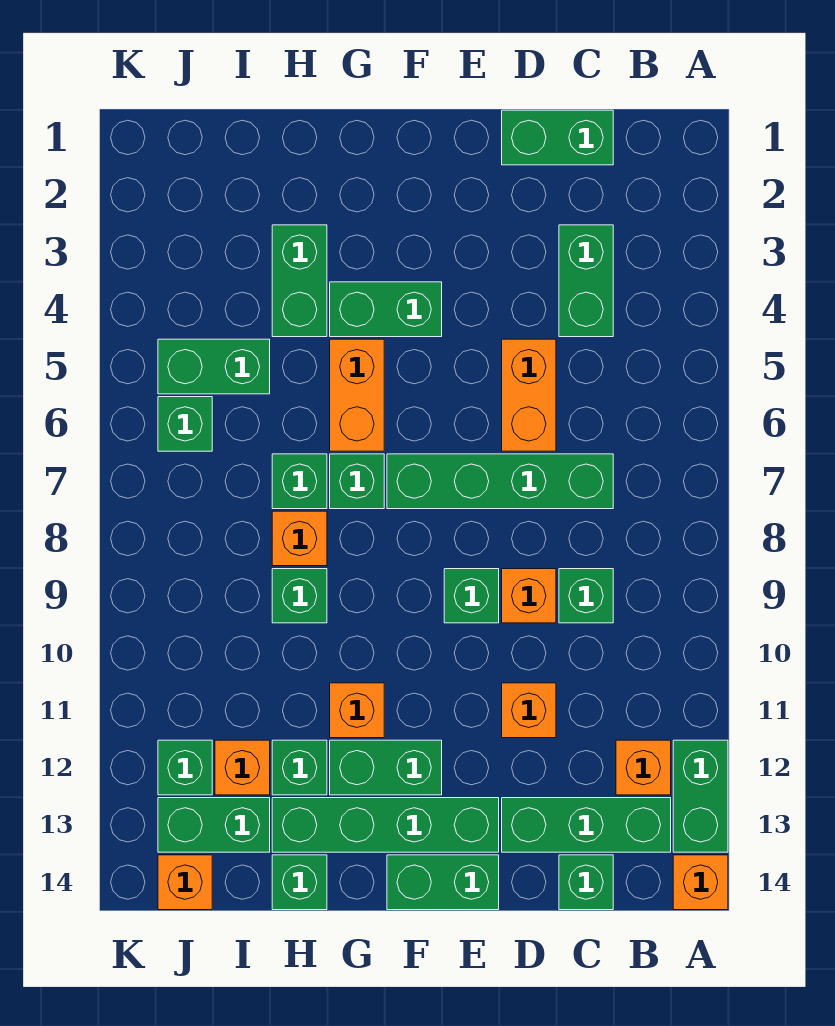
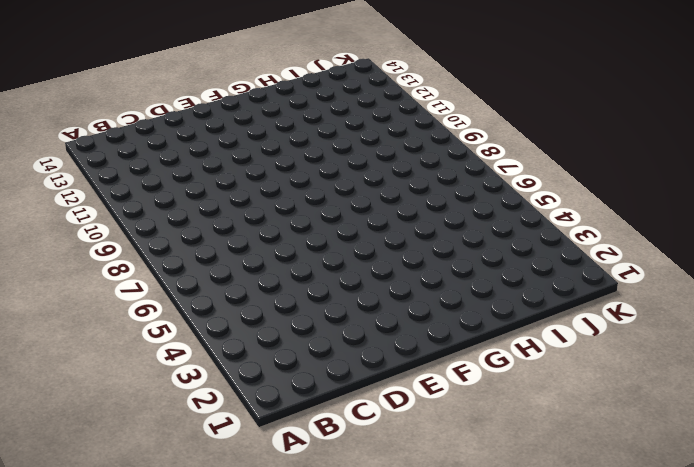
none -> green brick A12:A13 level 1
none -> orange brick A14 level 1
none -> orange brick B12 level 1
none -> green brick B13:D13 level 1

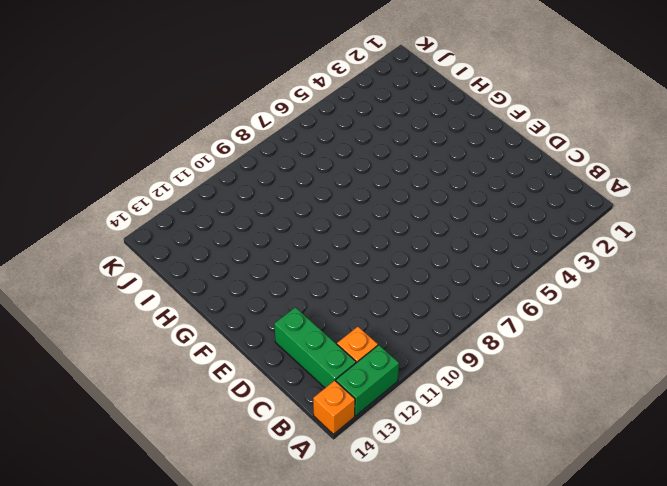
none -> green brick C1:D1 level 1
none -> green brick C3:C4 level 1
none -> green brick C7:F7 level 1
none -> green brick C9 level 1

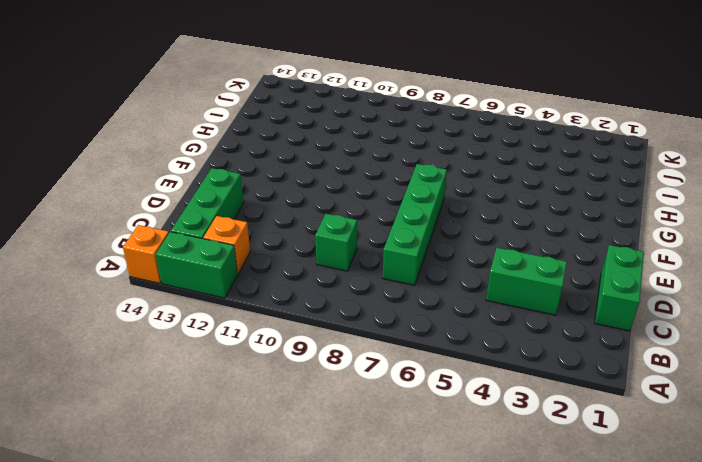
none -> green brick C14 level 1
none -> orange brick D5:D6 level 1
none -> orange brick D9 level 1
none -> orange brick D11 level 1

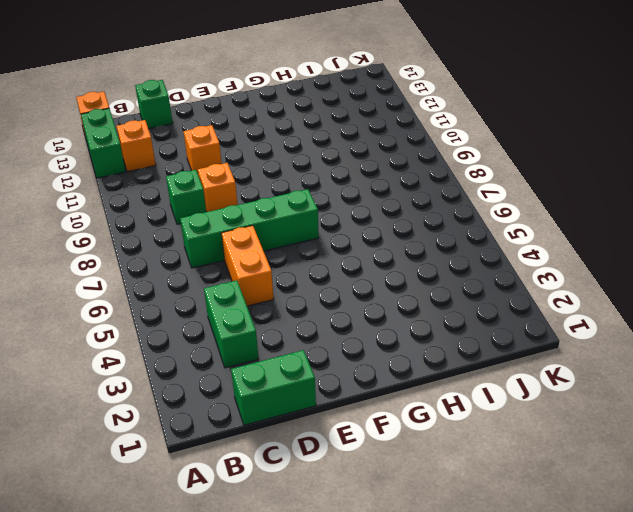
none -> green brick B13:D13 level 1
none -> green brick E9 level 1
none -> green brick E13:H13 level 1
none -> green brick E14:F14 level 1

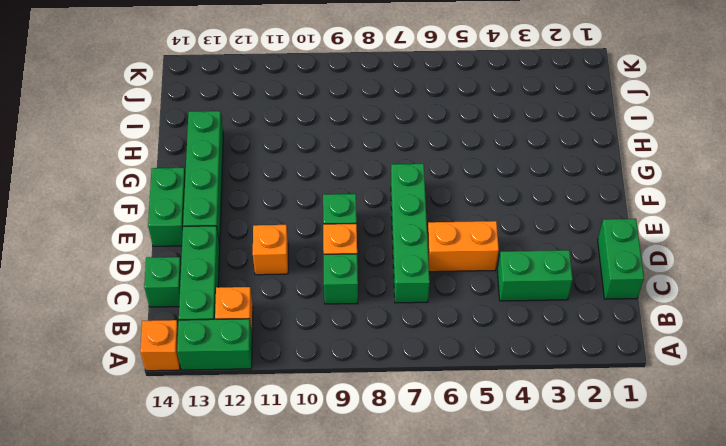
none -> green brick F4:G4 level 1
none -> green brick F12:G12 level 1
none -> orange brick G5:G6 level 1
none -> green brick G7 level 1

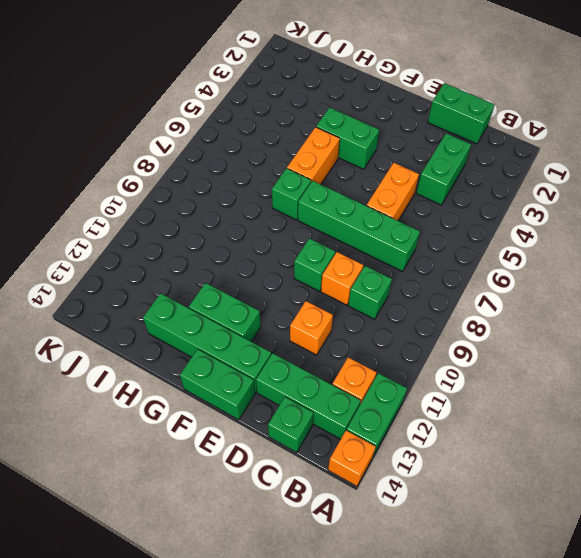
none -> orange brick G11 level 1
none -> green brick H3:H4 level 1
none -> green brick H7 level 1
none -> orange brick H8 level 1

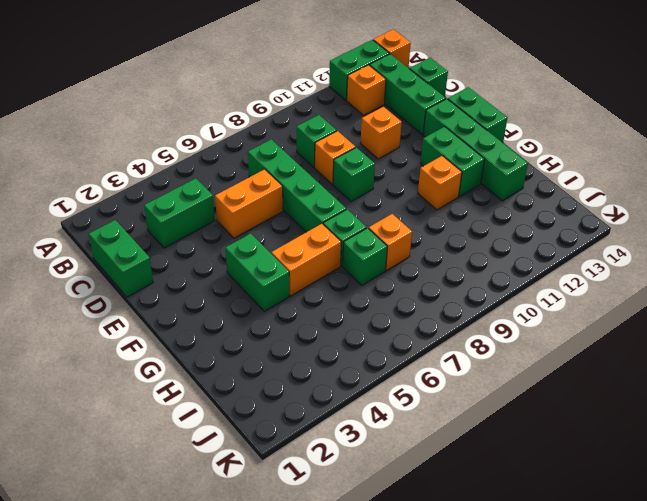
none -> green brick H3:H4 level 1
none -> green brick H9 level 1
none -> green brick H12 level 1
none -> green brick H14 level 1

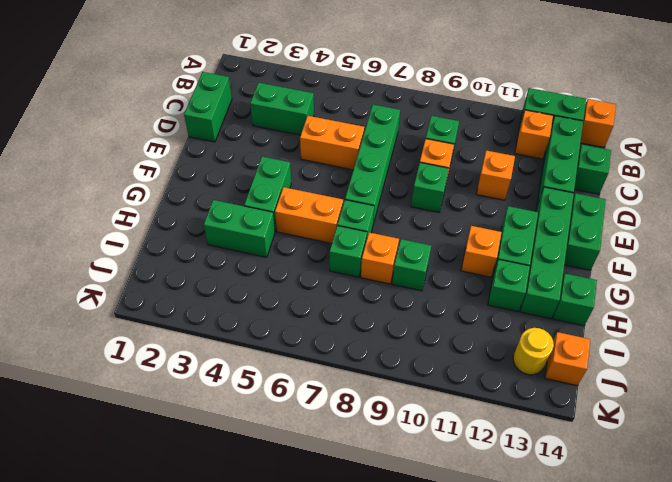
yellow round brick J13 level 1 -> green brick I13:J13 level 1
none -> green brick I5:J5 level 1
none -> orange brick I12 level 1
none -> green brick J6 level 1
none -> green brick J12 level 1

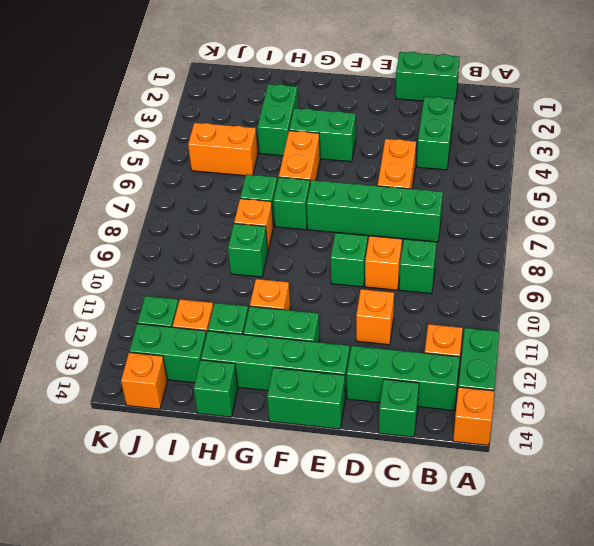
orange brick I5:J5 level 1 -> green brick I5:J5 level 1
none -> green brick J6 level 1

